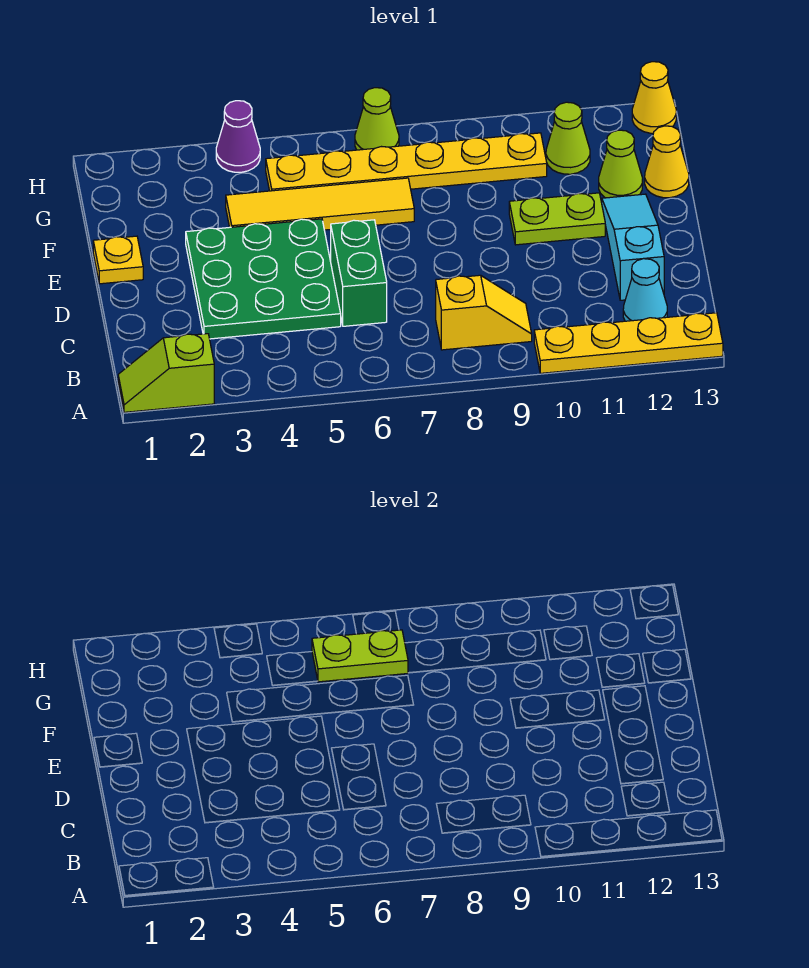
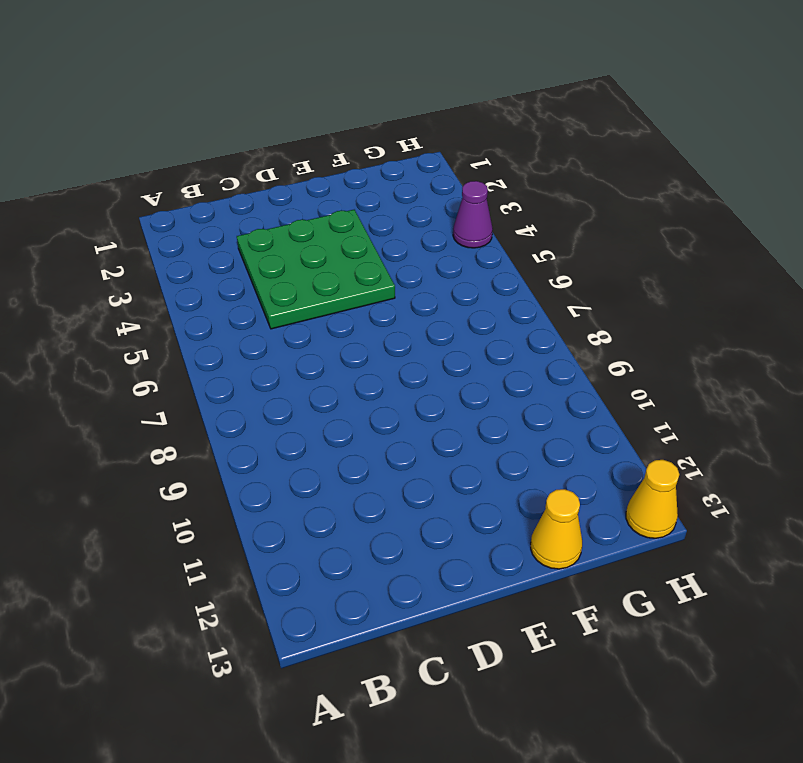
none -> lime slope A1:A2 level 1 top 2
none -> yellow plate A10:A13 level 1
none -> yellow slope B8:B9 level 1 top 8

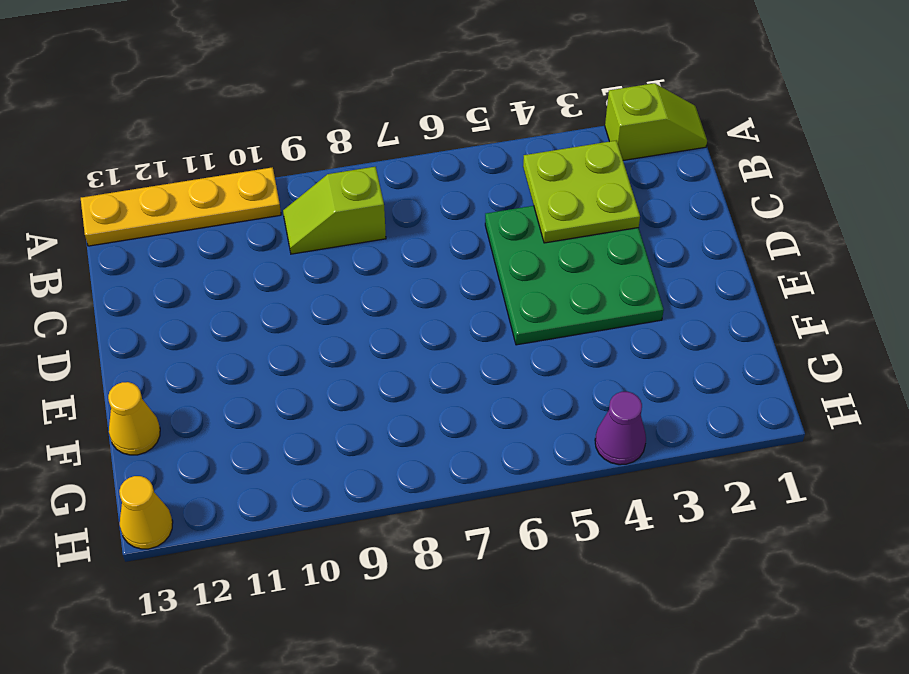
lime plate B3:C4 level 2 -> none
lime slope B8:B9 level 1 top 8 -> yellow slope B8:B9 level 1 top 8
none -> cyan cone B12 level 1
none -> green brick C6:D6 level 1
none -> cyan slope C12:E12 level 1 top C

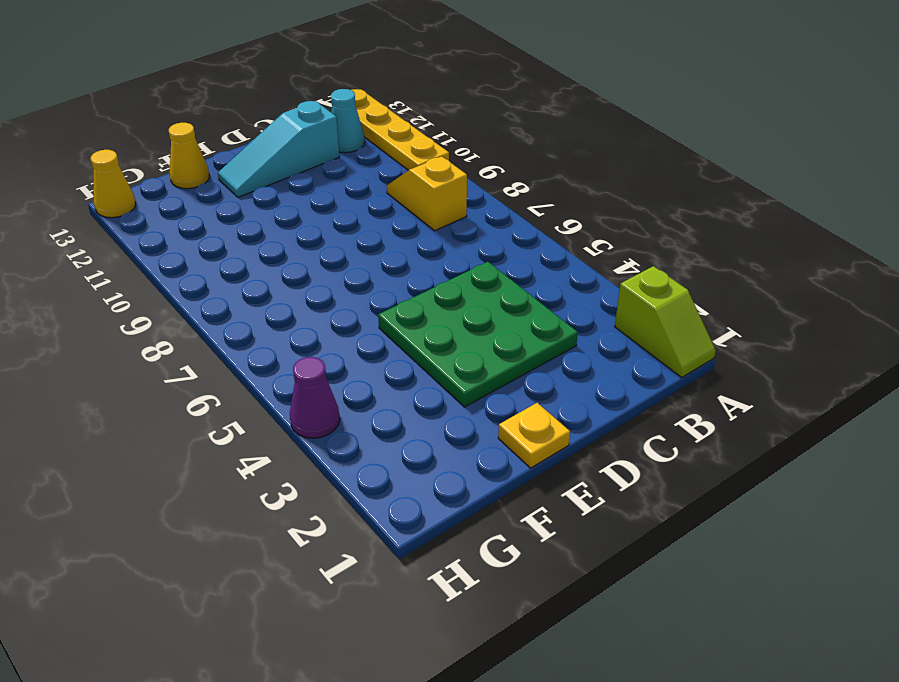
none -> green brick C6:D6 level 1
none -> lime plate E10:E11 level 1
none -> yellow tile F4:F7 level 1

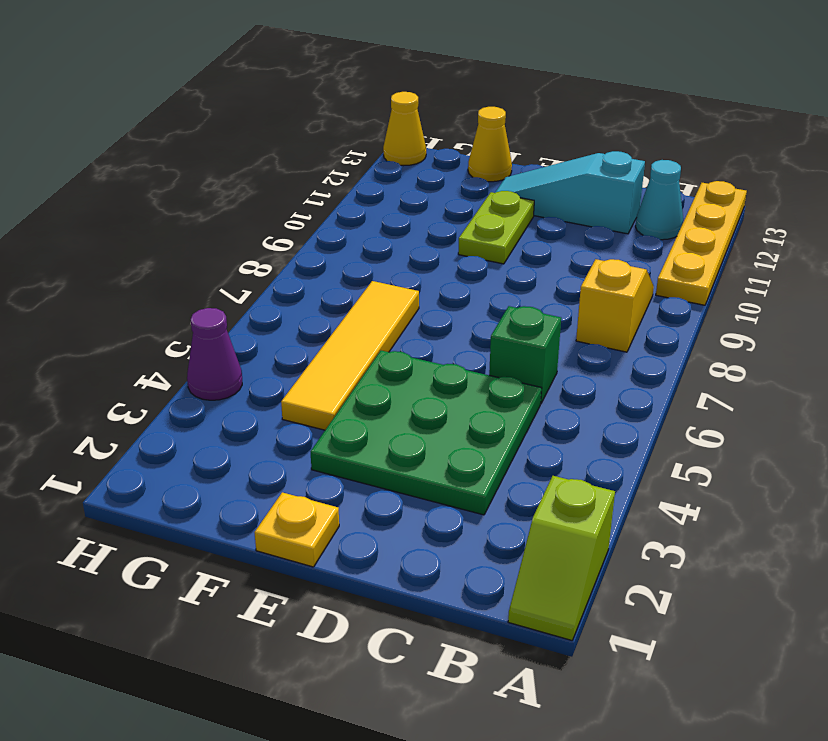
green brick C6 level 1 -> green brick C6:D6 level 1
none -> lime cone F12 level 1
none -> yellow plate G5:G10 level 1
none -> lime cone G11 level 1

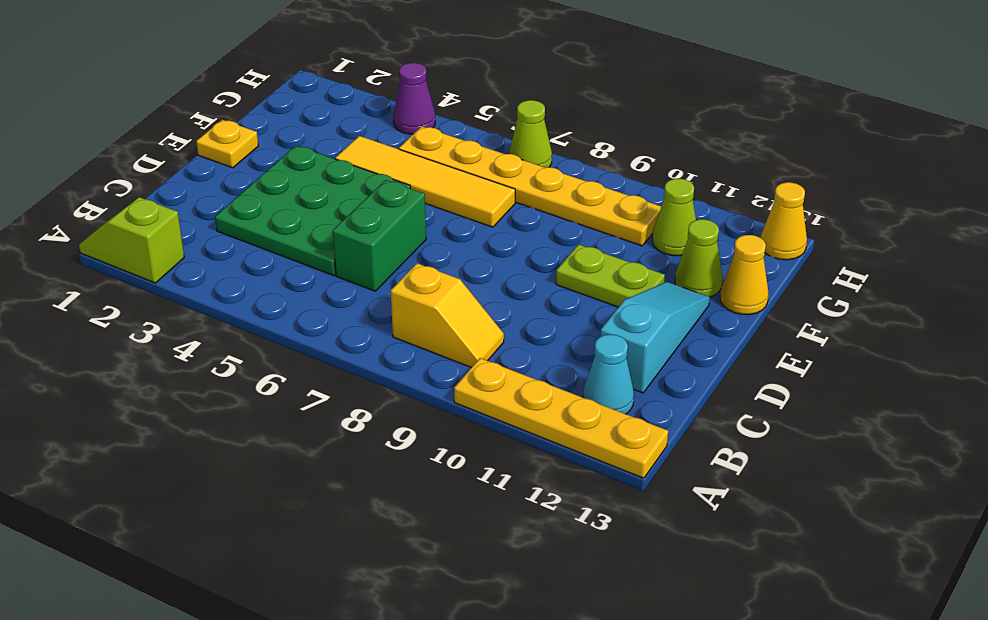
none -> lime plate G6:G7 level 2

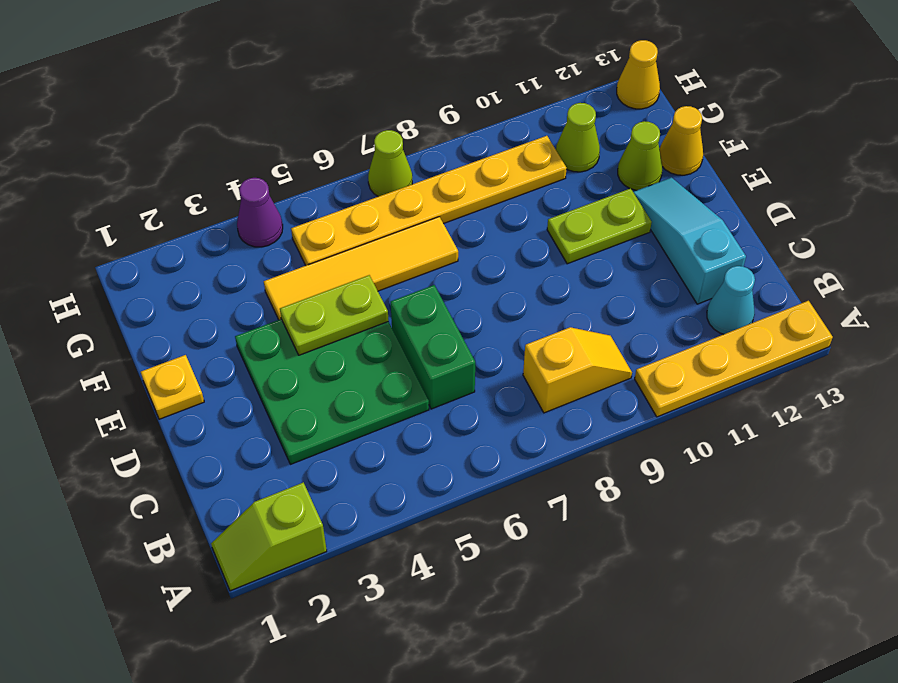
lime plate E4:E5 level 2 -> lime plate G6:G7 level 2

